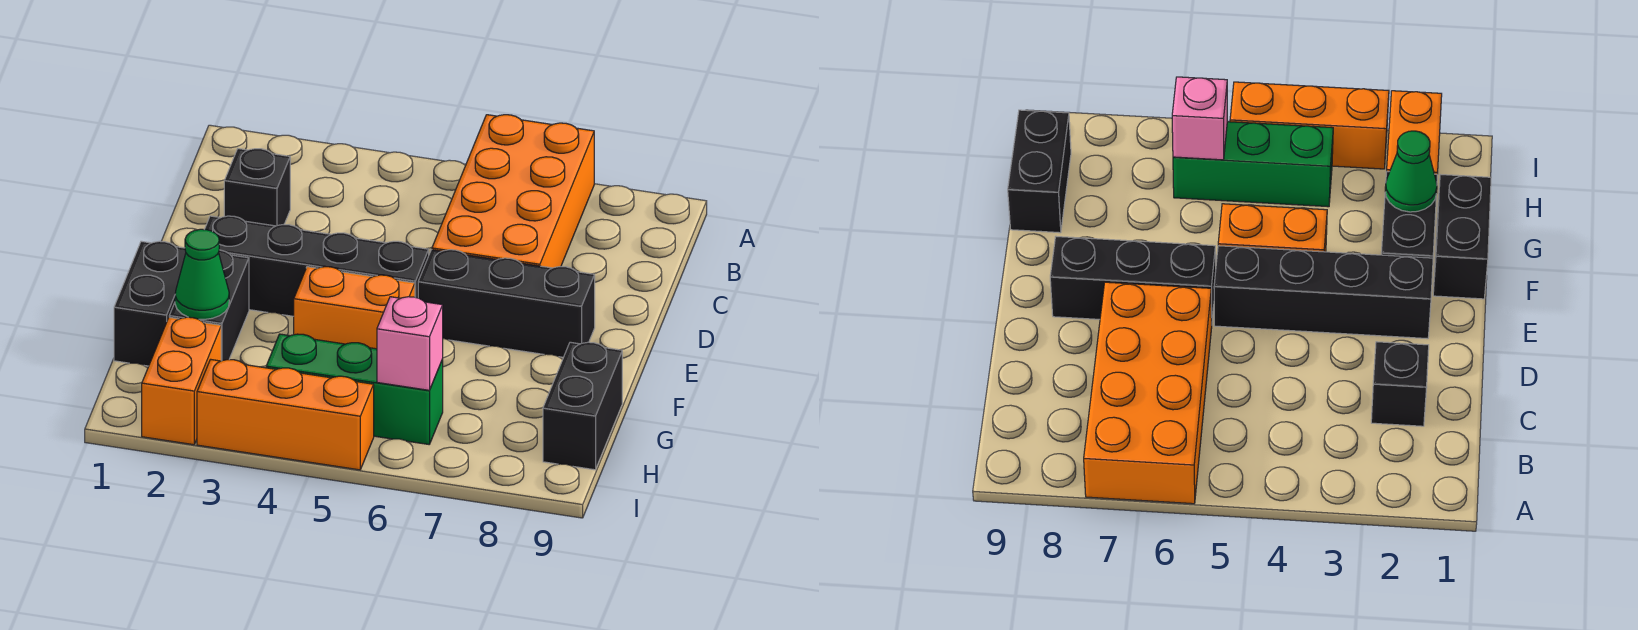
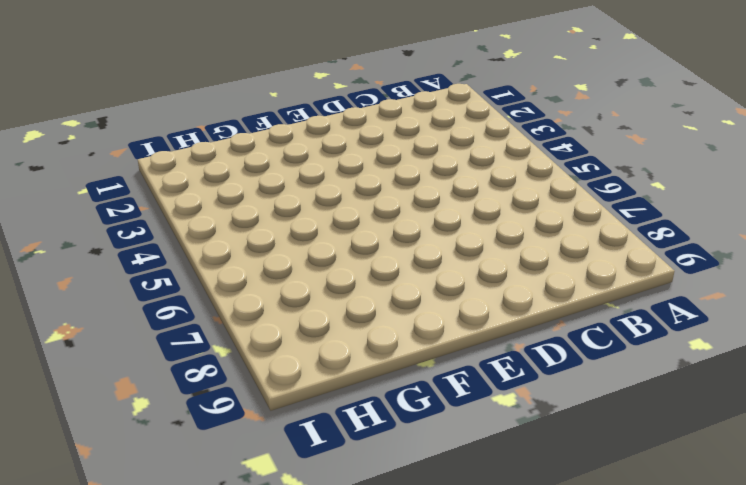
none -> orange brick A6:D7 level 1
none -> black brick C2 level 1
none -> black brick E2:E5 level 1

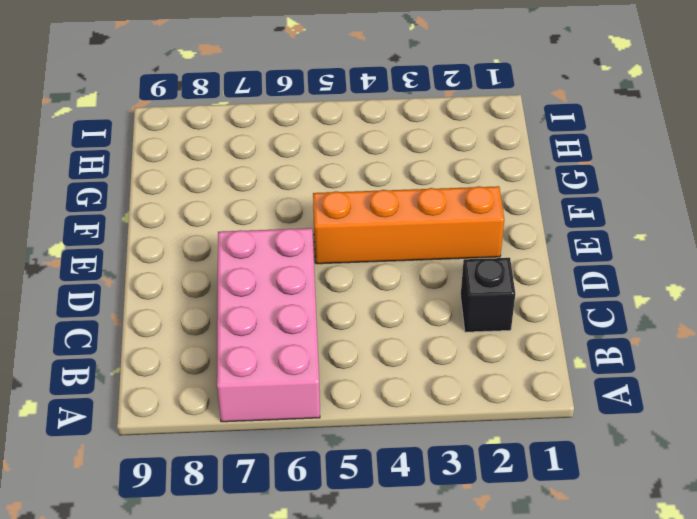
pink brick A6:D7 level 1 -> orange brick A6:D7 level 1
orange brick E2:E5 level 1 -> black brick E2:E5 level 1
none -> black brick E6:E8 level 1
none -> black brick F1:G1 level 1
none -> black brick F2:G2 level 1

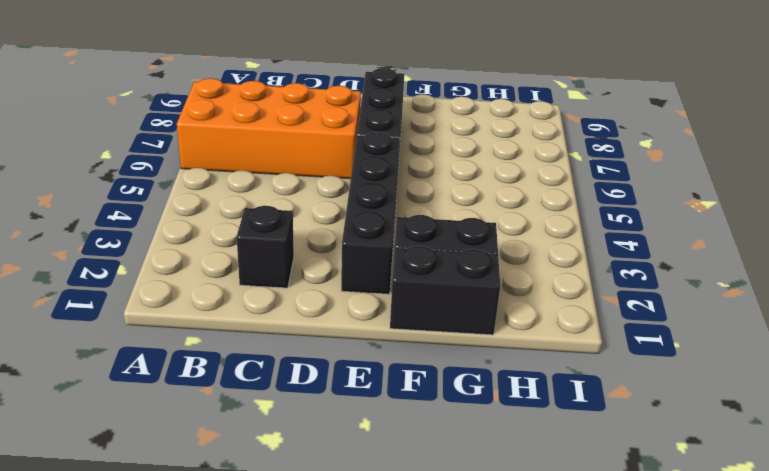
none -> orange brick F4:F5 level 1
none -> black brick G9:H9 level 1
none -> orange brick H2:I2 level 1

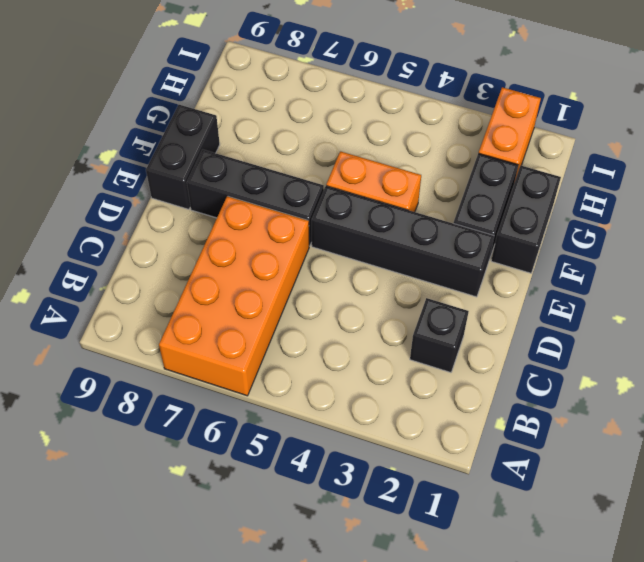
black brick E9:F9 level 1 -> black brick G9:H9 level 1
none -> green brick H4:H6 level 1
none -> orange brick I3:I5 level 1
none -> green cone G2 level 2

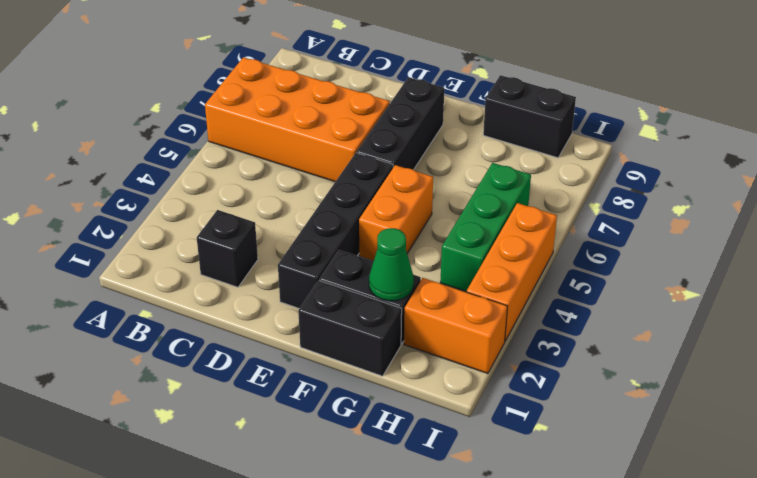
none -> pink brick H6 level 2

